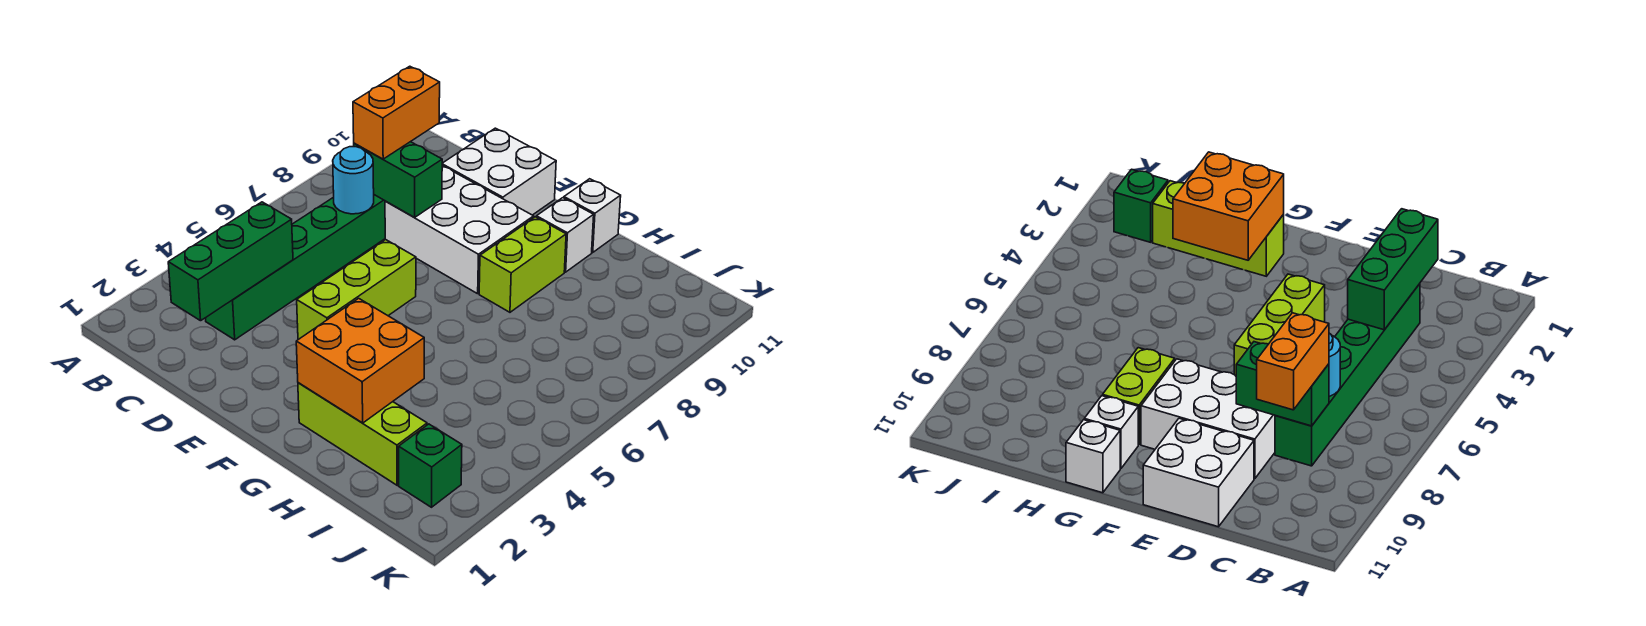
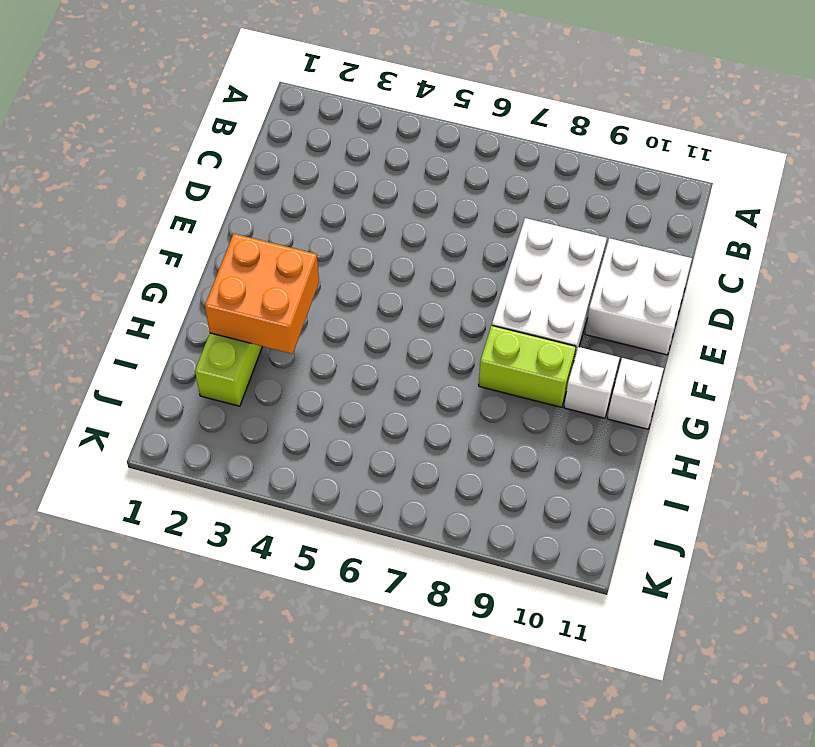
none -> green brick C3:C8 level 1
none -> lime brick E4:E6 level 1
none -> green brick J2 level 1

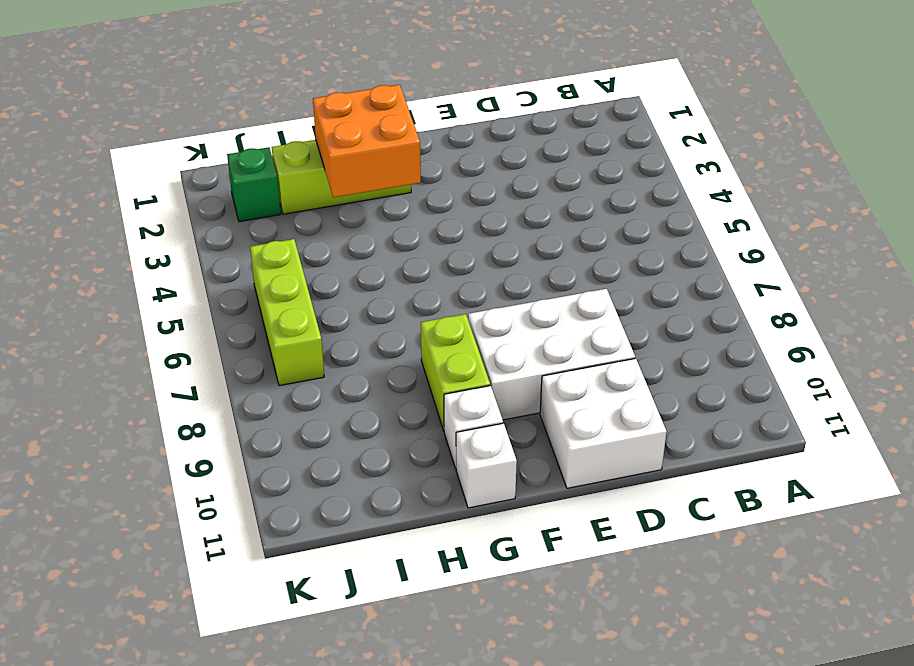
lime brick J5:J7 level 1 -> lime brick E4:E6 level 1
none -> green brick C3:C8 level 1
none -> green brick C2:C4 level 2
none -> cyan round brick C7 level 2

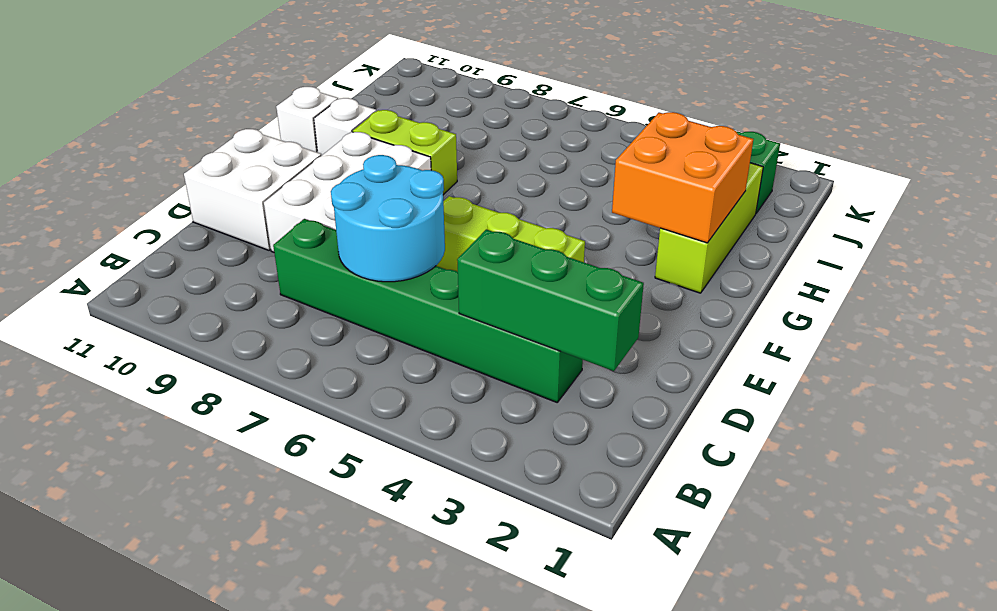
cyan round brick C6:D7 level 2 -> cyan round brick C7 level 2
none -> green brick C8:D8 level 2
none -> orange brick C8:C9 level 3

